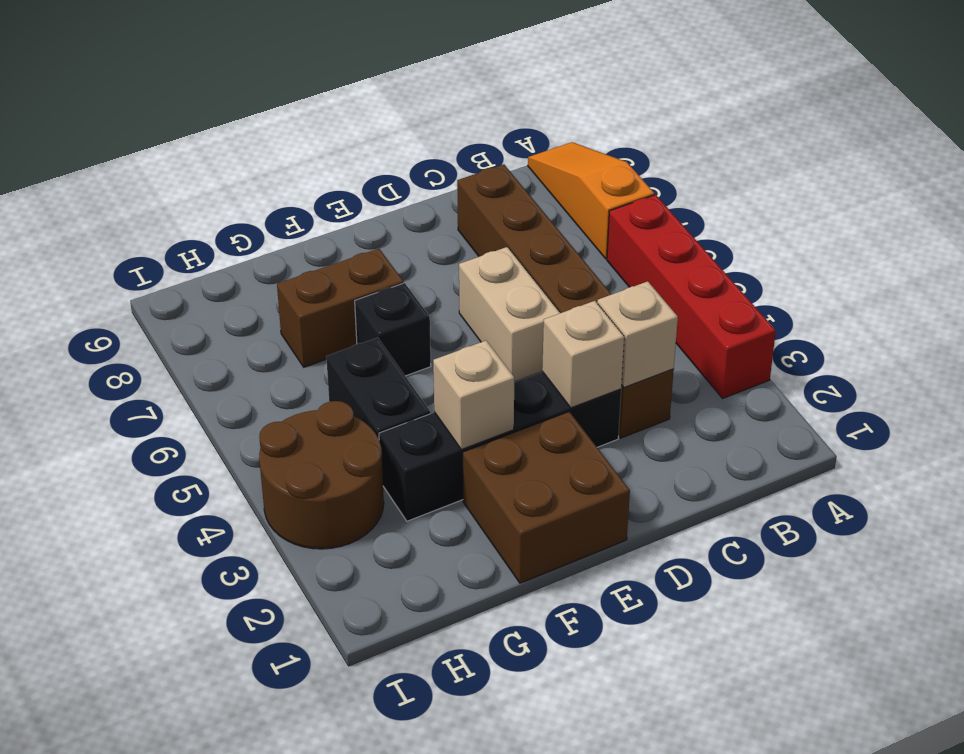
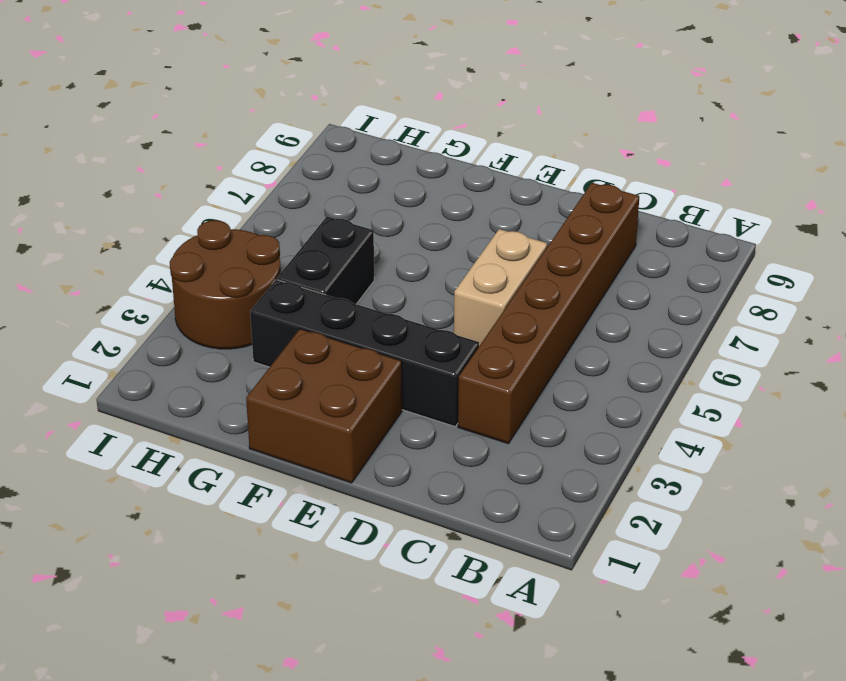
none -> red brick A3:A6 level 1
none -> orange slope A7:A9 level 1 top 7
none -> black brick F6 level 1

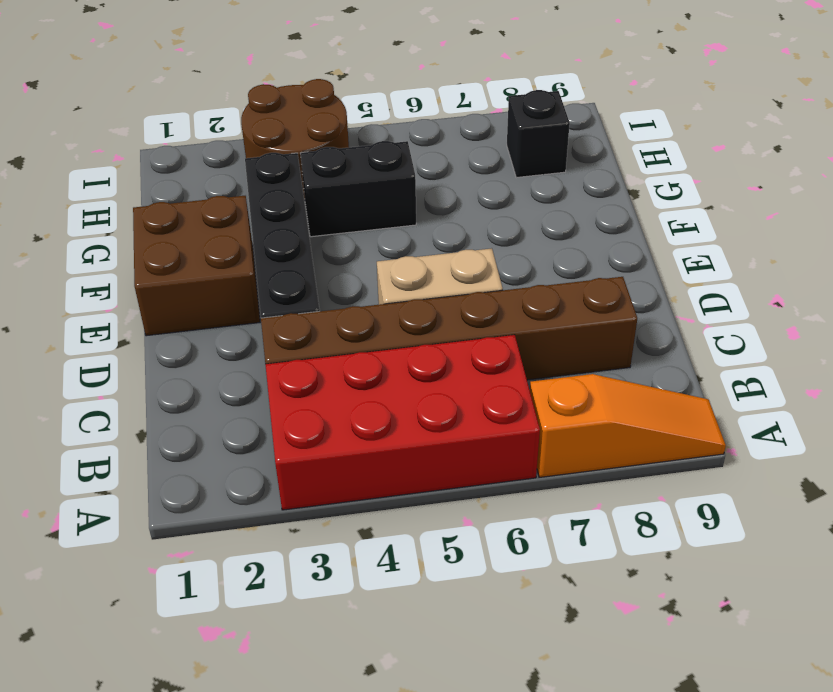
red brick A3:B6 level 1 -> red brick A3:A6 level 1
black brick H8 level 1 -> black brick F6 level 1
none -> brown brick F7:G7 level 1
none -> tan brick C3 level 2
none -> tan brick D3 level 2

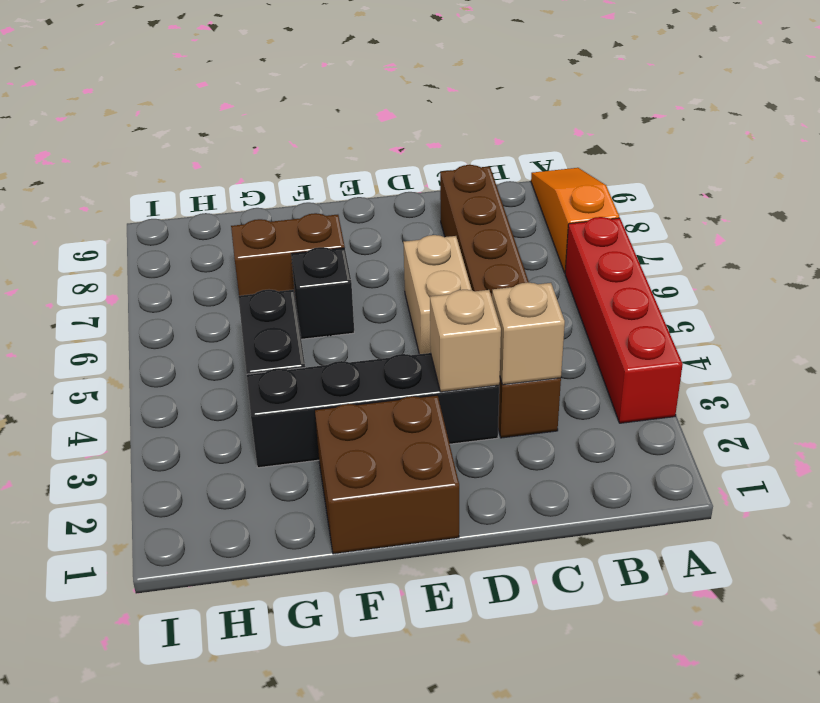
none -> brown round brick H3:I4 level 1
none -> tan brick F3 level 2

